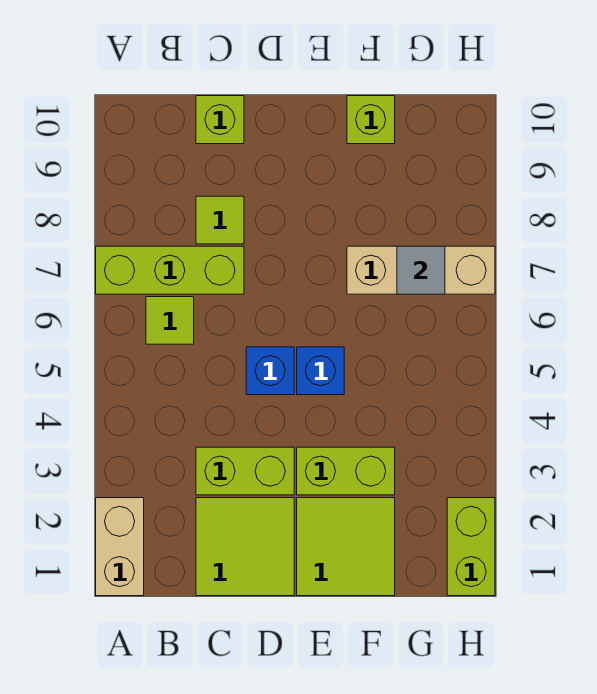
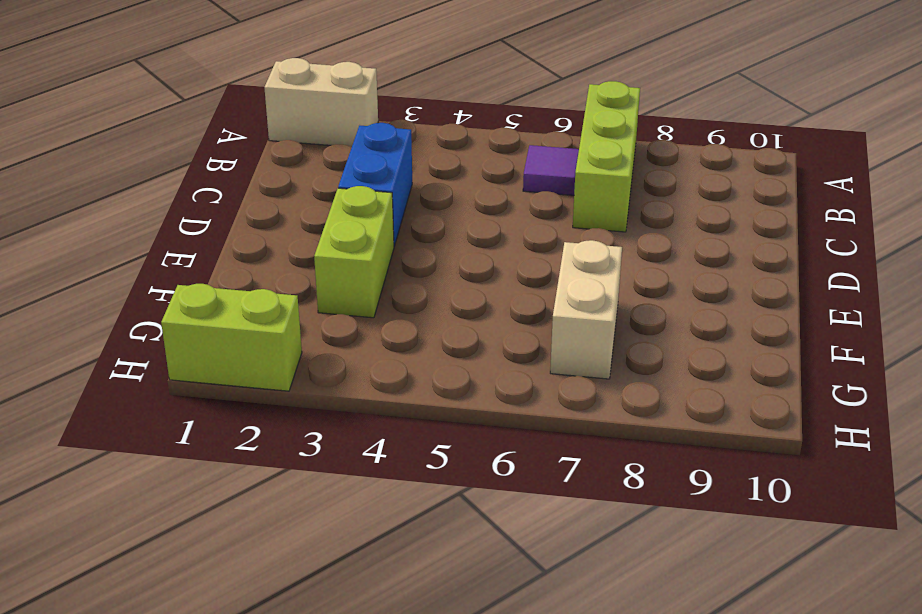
purple tile B6 level 1 -> lime tile B6 level 1
blue brick C3:D3 level 1 -> lime brick C3:D3 level 1
tan brick F7:G7 level 1 -> tan brick F7:H7 level 1
none -> lime tile C1:D2 level 1
none -> lime tile C8 level 1
none -> lime brick C10 level 1

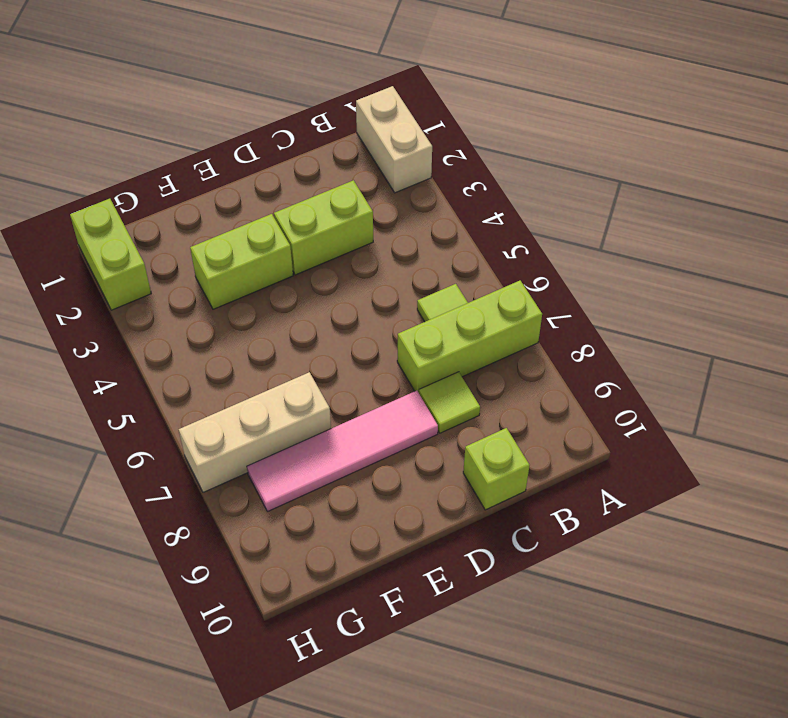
pink tile D8:G8 level 1 -> none
none -> lime tile C1:D2 level 1
none -> blue brick D5 level 1
none -> lime tile E1:F2 level 1

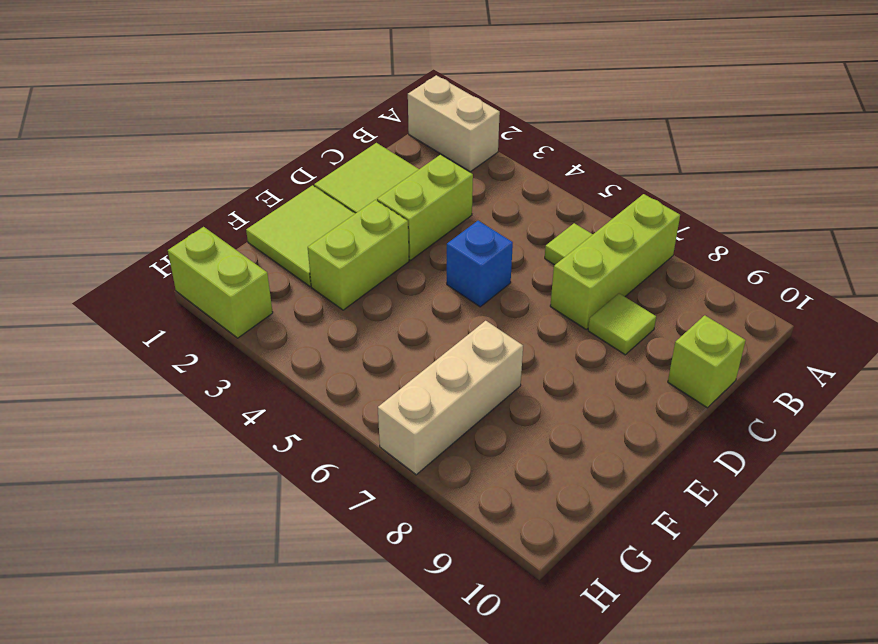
none -> blue brick E5 level 1
none -> lime brick F10 level 1
none -> grey tile G7 level 2

